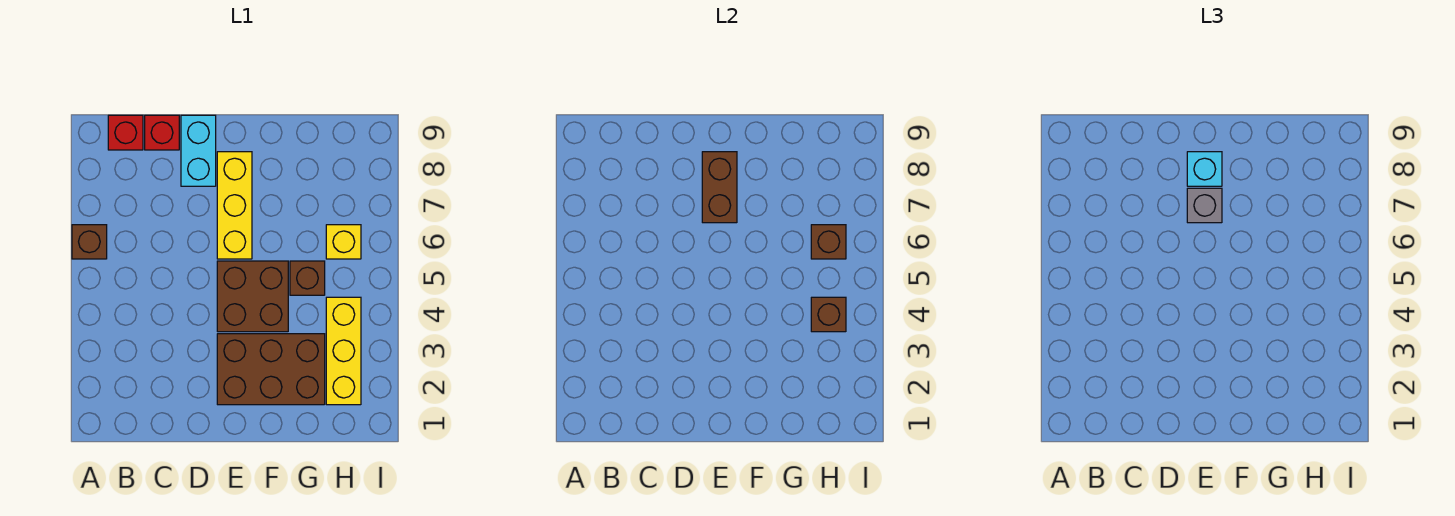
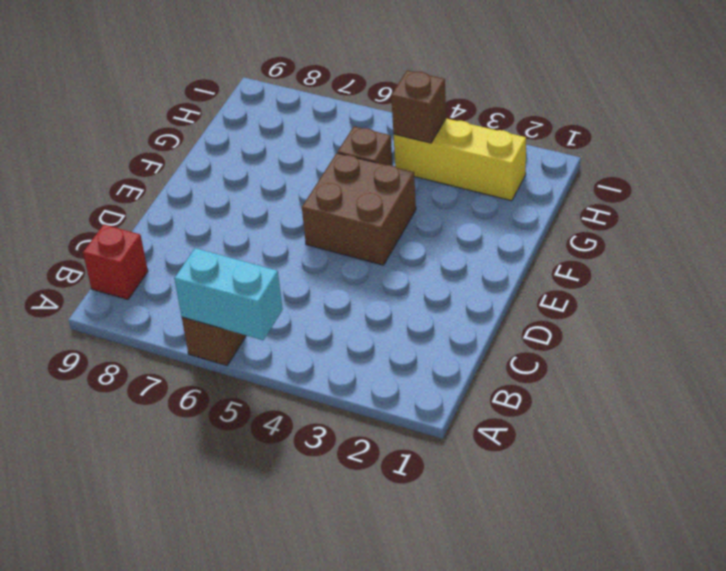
cyan brick A5:A6 level 2 -> cyan brick D8:D9 level 1
none -> red brick C9 level 1
none -> brown brick E2:G3 level 1
none -> yellow brick E6:E8 level 1

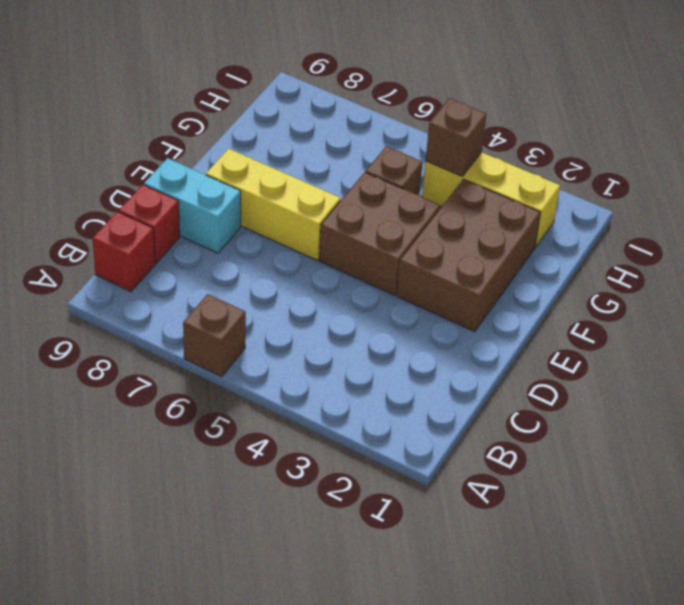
none -> yellow brick H6 level 1
none -> brown brick E7:E8 level 2
none -> brown brick H6 level 2

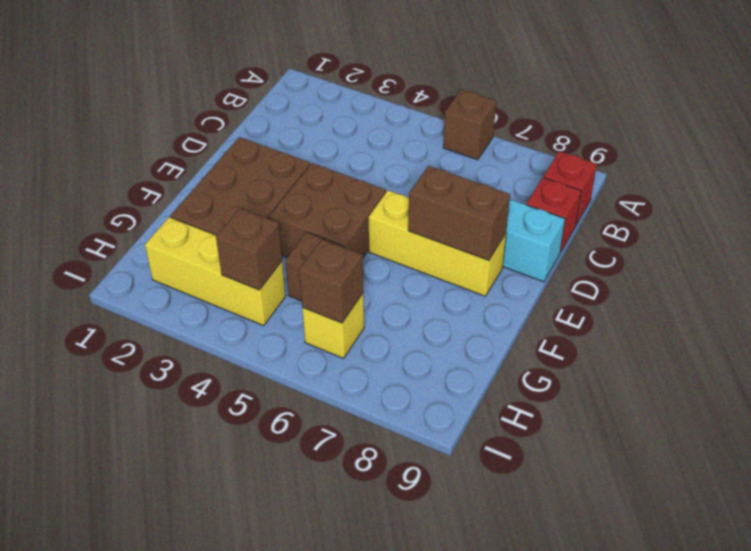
none -> grey brick E7 level 3
none -> cyan brick E8 level 3

